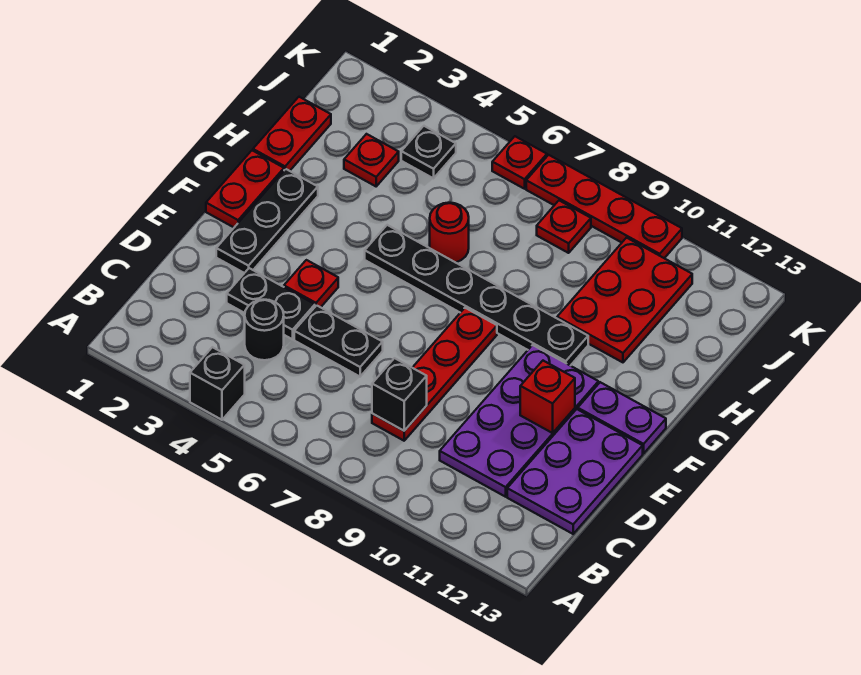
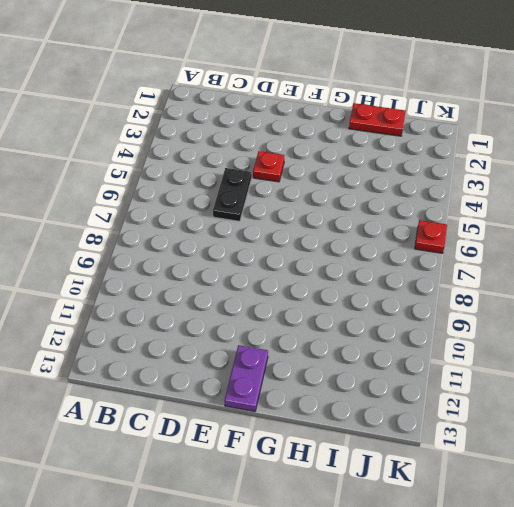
none -> black brick A4 level 1
none -> black round brick C4 level 1
none -> red plate C8:F8 level 1

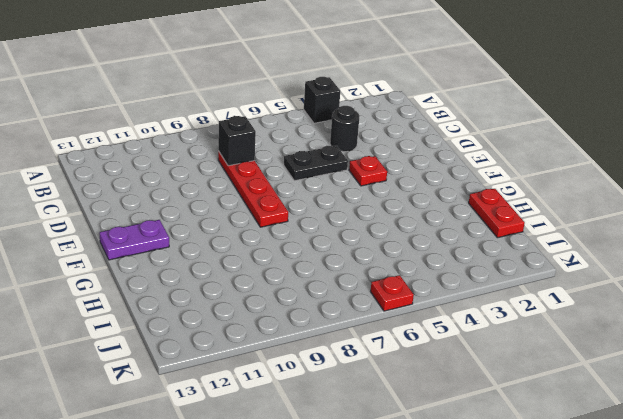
none -> purple plate C10:F11 level 1
none -> purple plate C12:E13 level 1
none -> black plate D3:D4 level 1

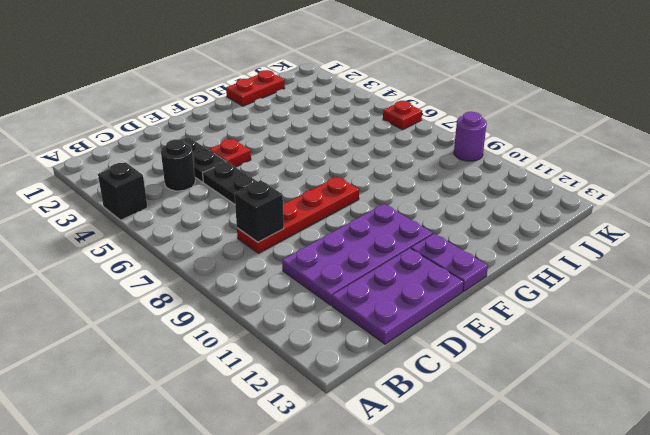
purple round brick K9 level 1 -> red plate K7:K10 level 1
none -> black plate E2:G2 level 1
none -> red plate F1:G1 level 1
none -> black plate G5:G10 level 1

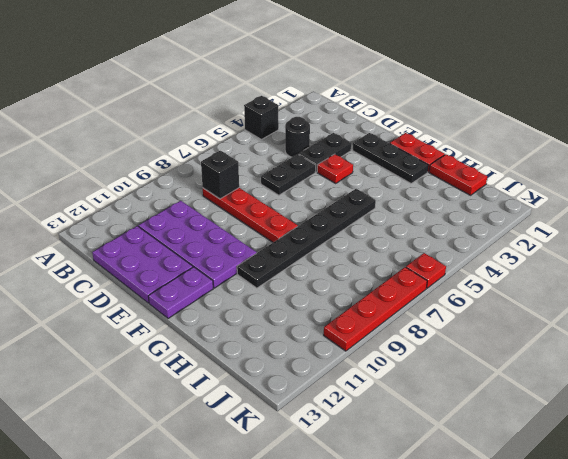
none -> red round brick H6 level 1
none -> red plate H10:J11 level 1
none -> red plate I3 level 1

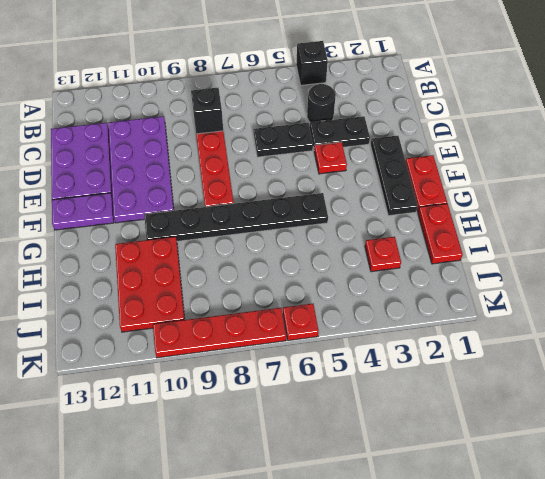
none -> red round brick H6 level 1
none -> black plate J4 level 1
none -> red plate J8 level 1

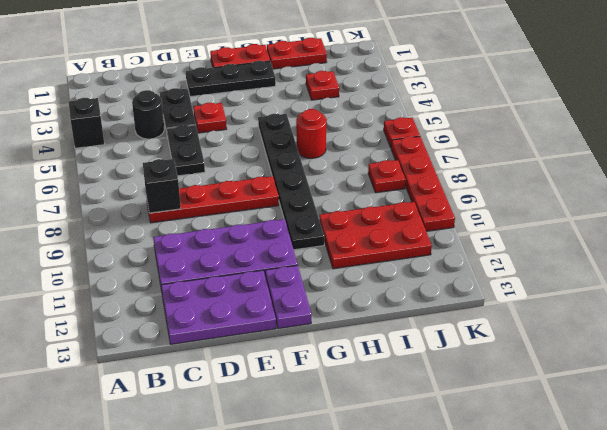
none -> black plate J4 level 1
none -> red brick E11 level 2

